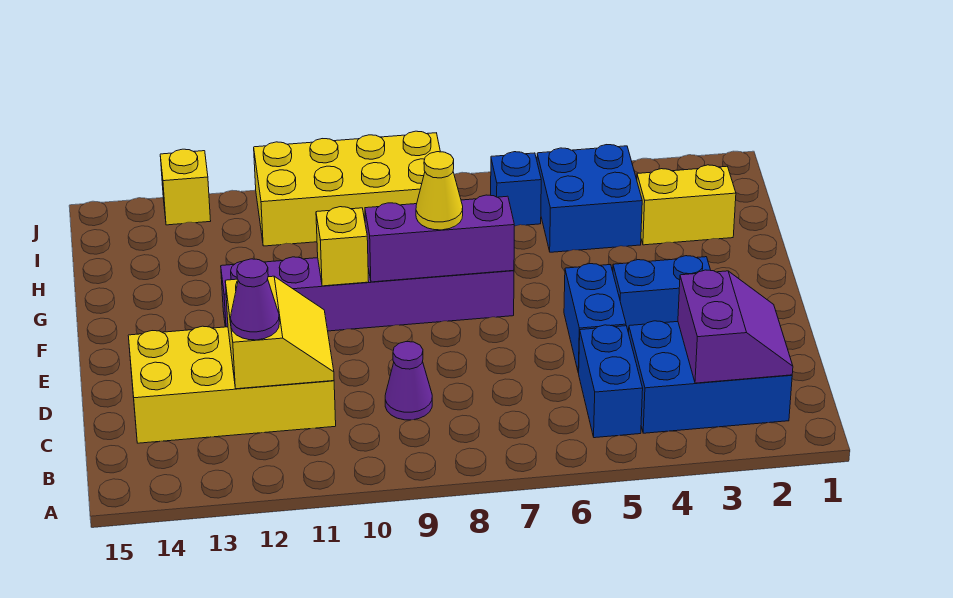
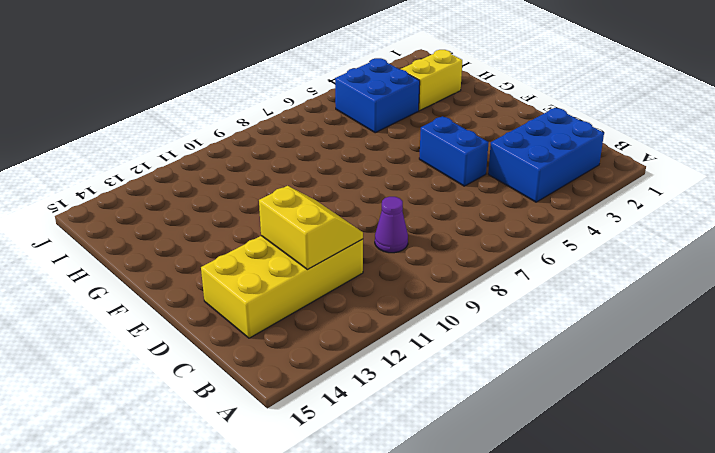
none -> blue brick B5:C5 level 1
none -> blue brick E3:E4 level 1
none -> purple brick F7:F12 level 1

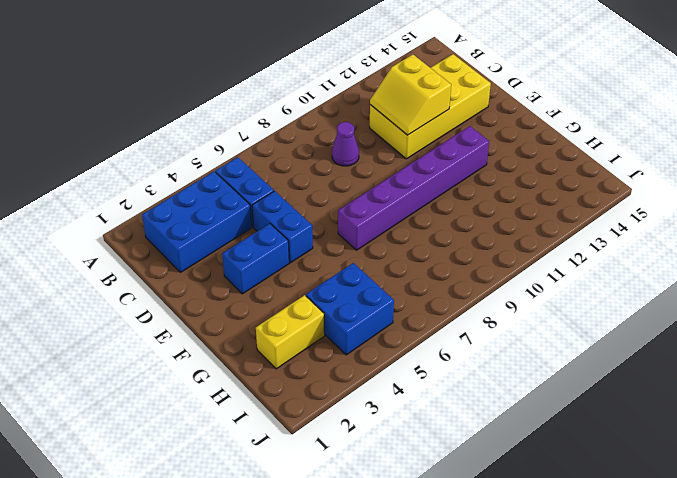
none -> blue brick I6 level 1
none -> yellow brick I8:J11 level 1
none -> yellow brick J13 level 1

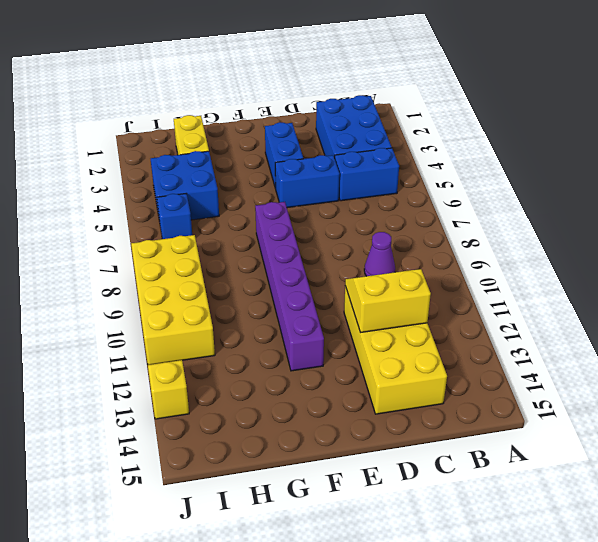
none -> purple slope B2:C3 level 2 top 3
none -> purple brick F7:F9 level 2
none -> yellow brick F10 level 2

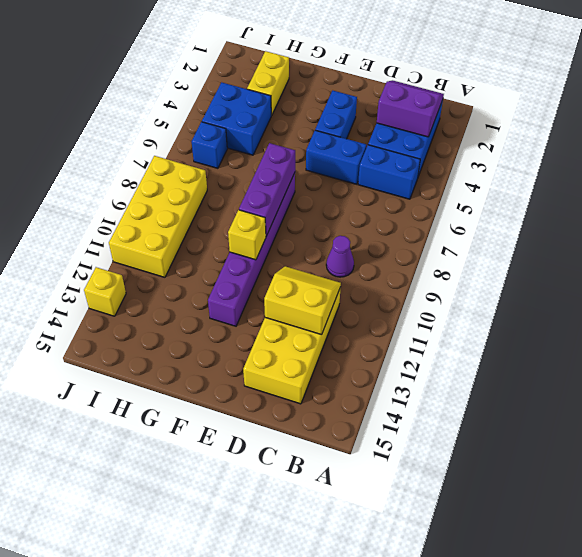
none -> purple cone C12 level 3
none -> yellow cone F8 level 3

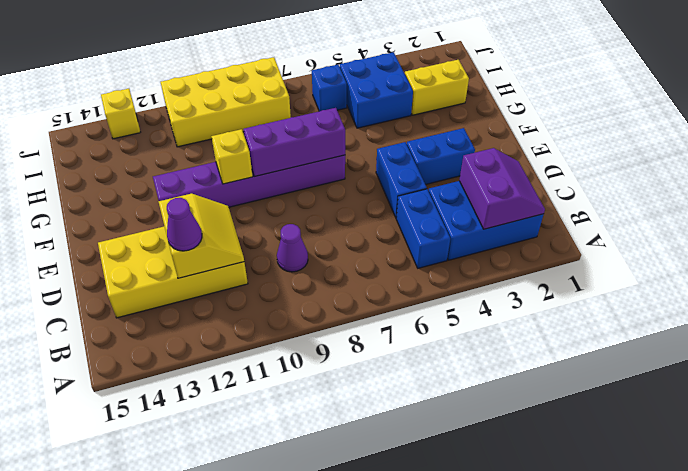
none -> yellow cone F8 level 3

